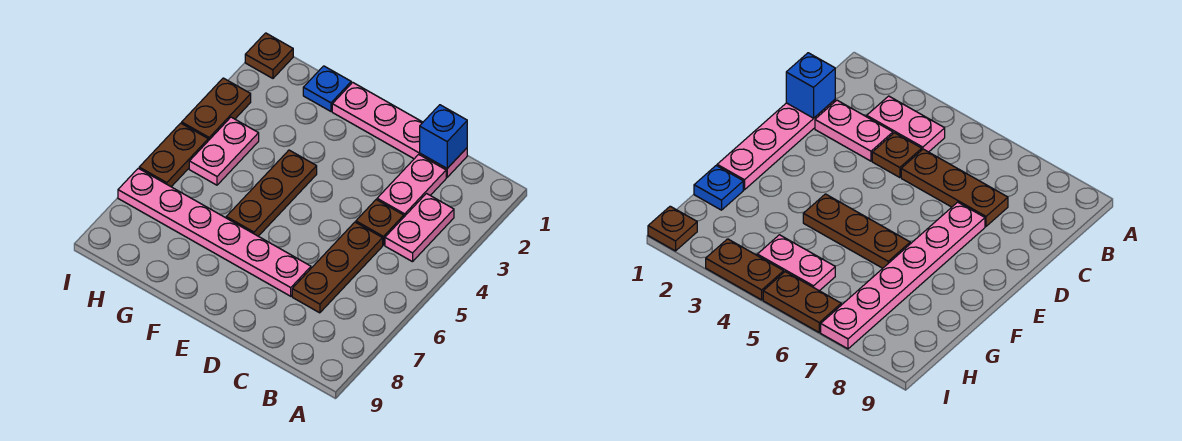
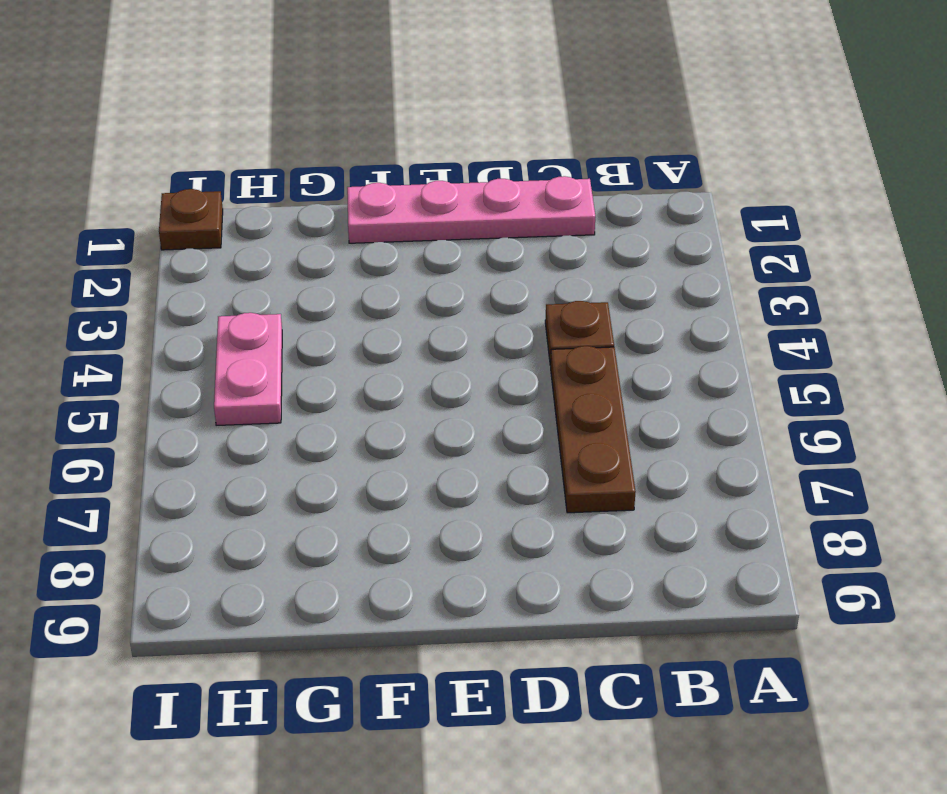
none -> pink plate B3:B4 level 1
none -> pink plate C2:C3 level 1
none -> pink plate D7:I7 level 1

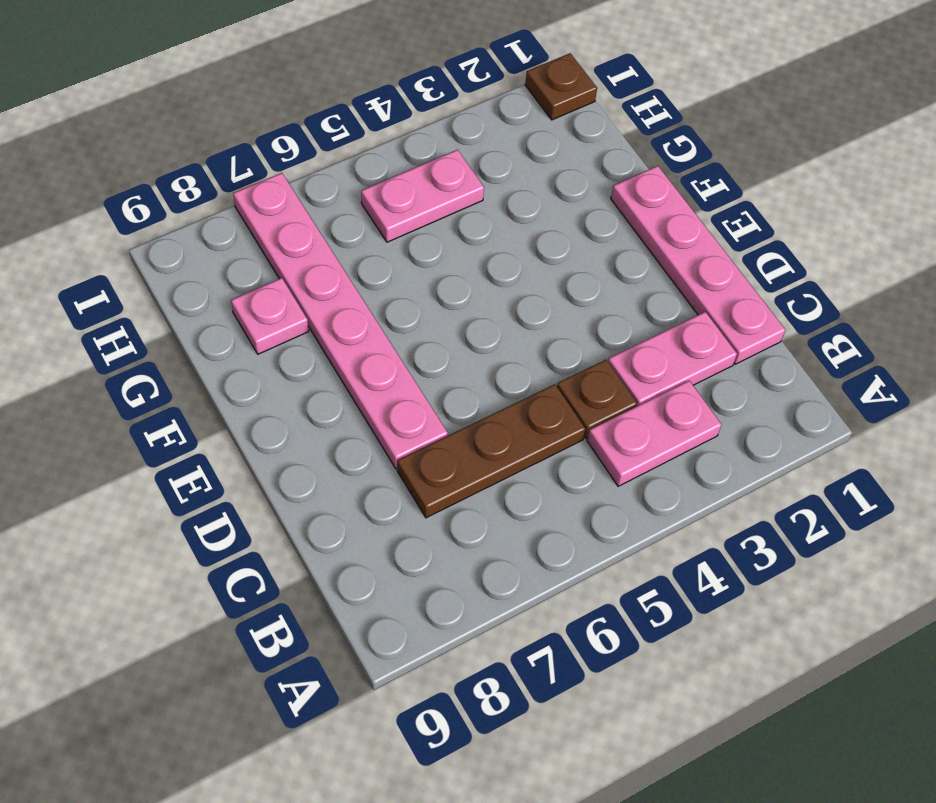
pink plate G8 level 1 -> none
none -> brown plate F4:F6 level 1
none -> blue plate G1 level 1
none -> brown plate I3:I4 level 1

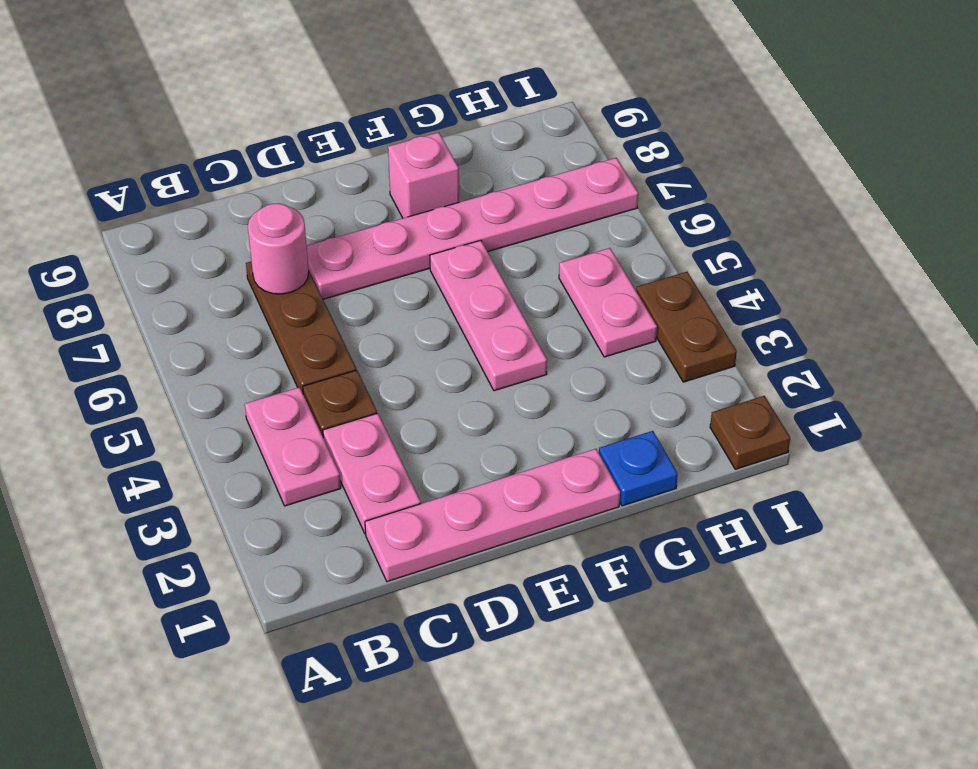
pink round brick C7 level 2 -> none
pink plate F4:F6 level 1 -> brown plate F4:F6 level 1
pink brick F8 level 1 -> none
none -> brown plate I5:I6 level 1
none -> blue brick C1 level 2

